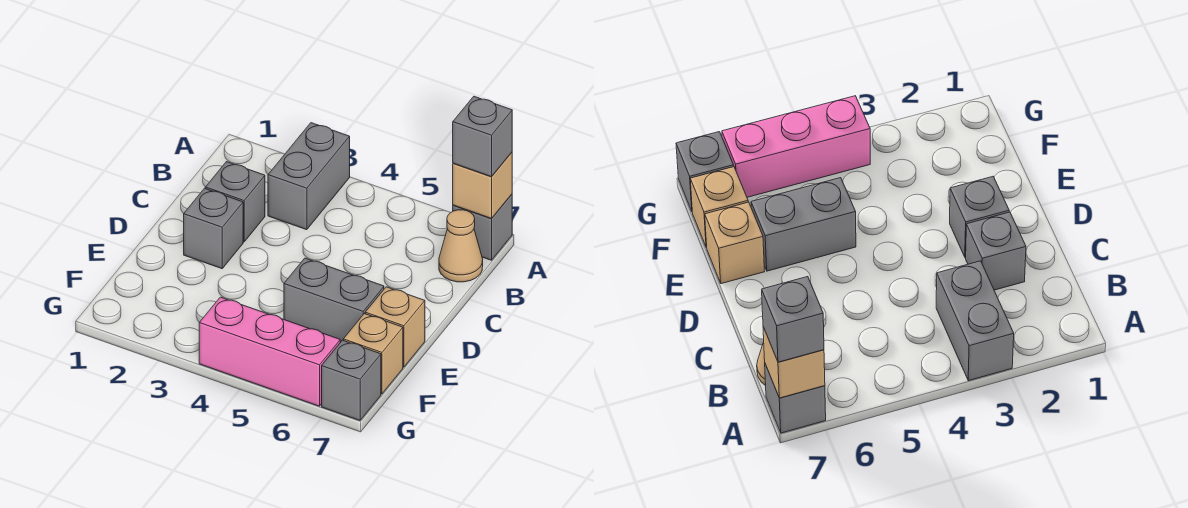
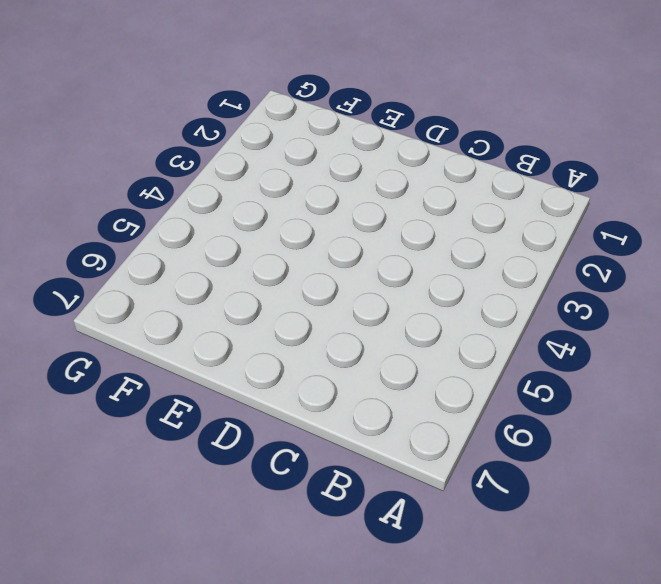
none -> grey brick A3:B3 level 1
none -> grey brick A7 level 1
none -> tan cone B7 level 1

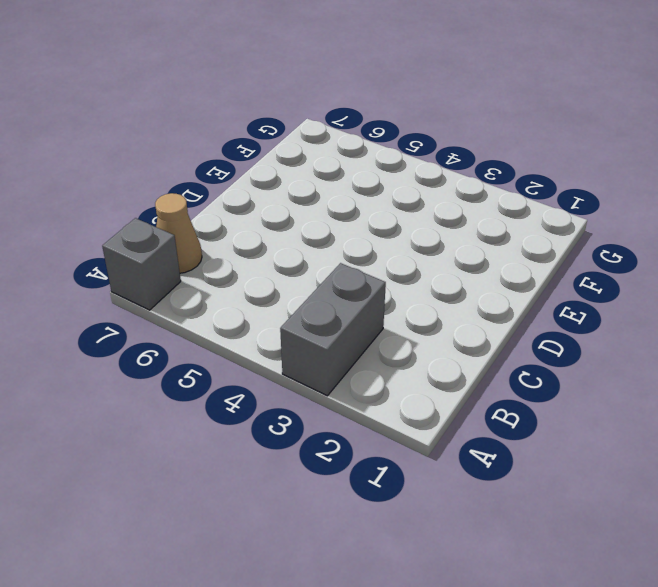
none -> grey brick C2 level 1
none -> grey brick D2 level 1
none -> grey brick E5:E6 level 1

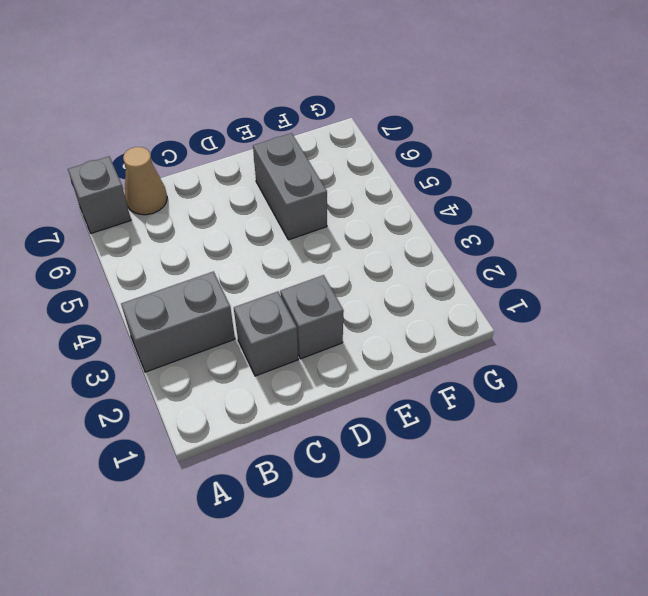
none -> tan brick E7 level 1
none -> tan brick F7 level 1
none -> pink brick G4:G6 level 1

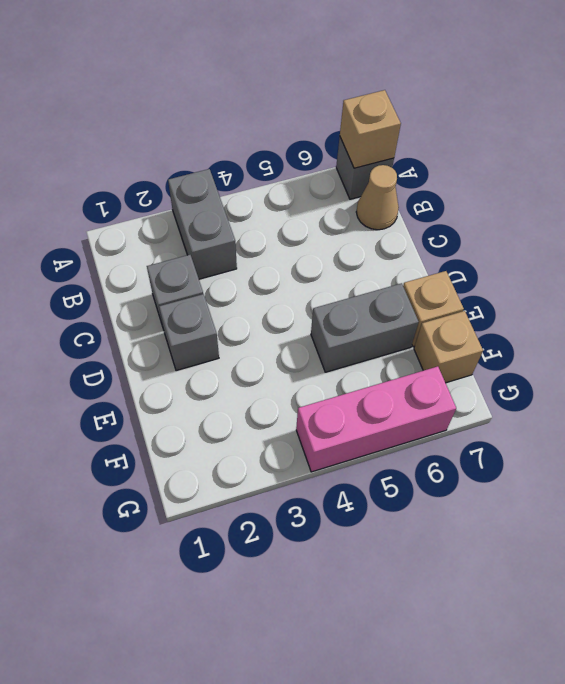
none -> grey brick G7 level 1
none -> grey brick A7 level 3

